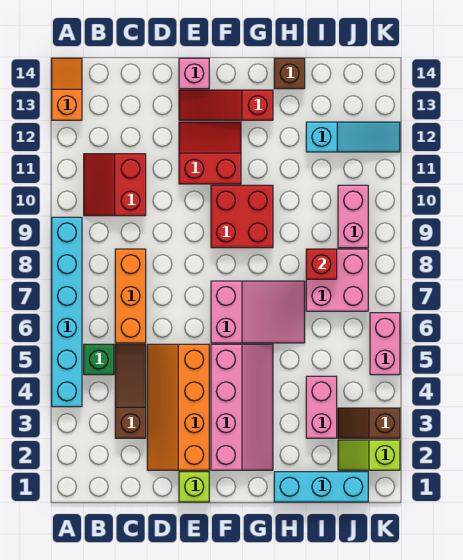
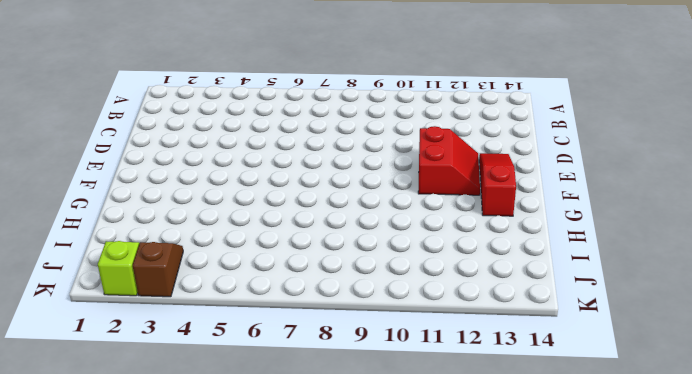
none -> cyan brick A4:A9 level 1
none -> orange slope A13:A14 level 1 top 13
none -> green brick B5 level 1

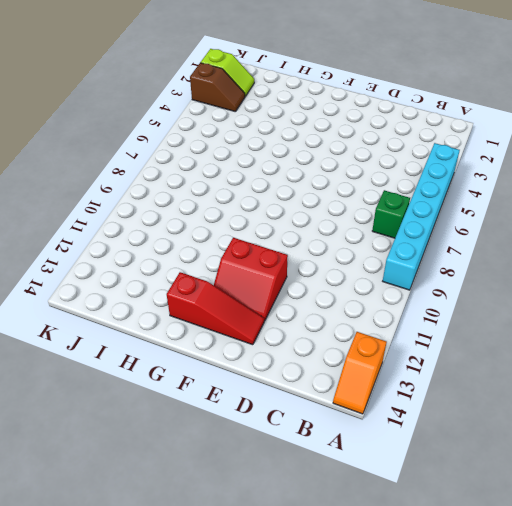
green brick B7 level 1 -> green brick B5 level 1
none -> red slope B10:C11 level 1 top C
none -> brown slope C3:C5 level 1 top 3
none -> orange brick C6:C8 level 1

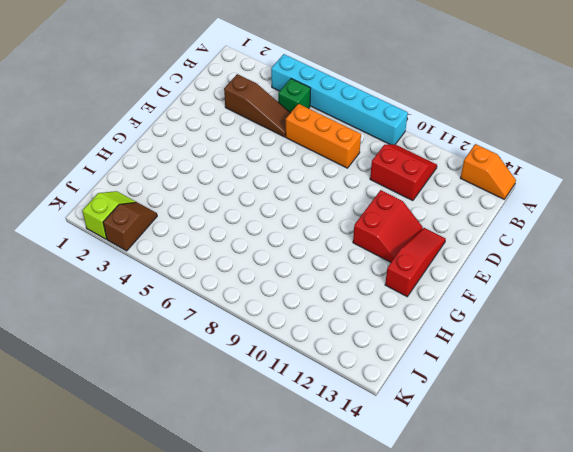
none -> orange slope D2:E5 level 1 top E
none -> lime brick E1 level 1
none -> pink brick E14 level 1

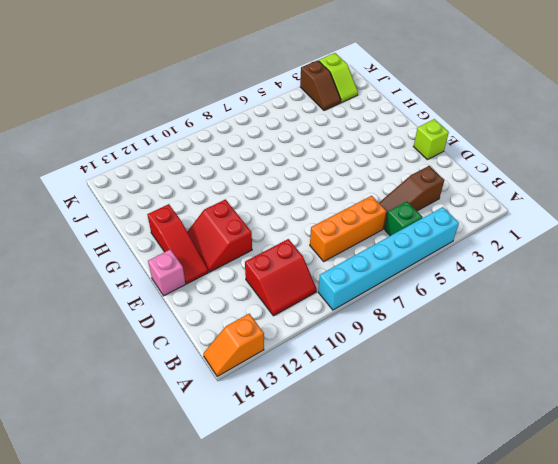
none -> orange slope D2:E5 level 1 top E
none -> pink slope F2:G5 level 1 top F
none -> pink slope F6:H7 level 1 top F

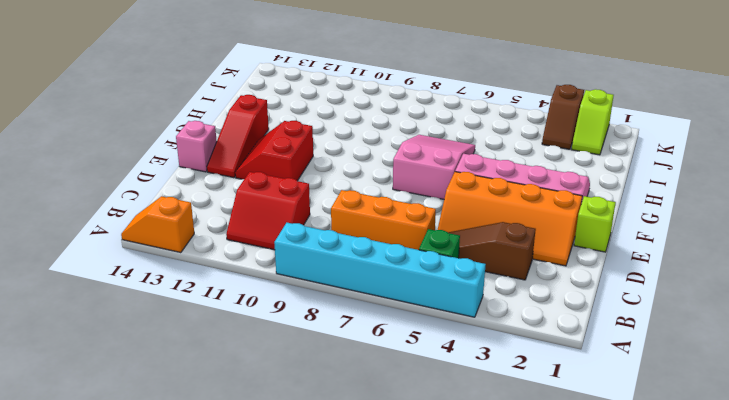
none -> red brick F9:G10 level 1
none -> cyan brick H1:J1 level 1
none -> brown brick H14 level 1

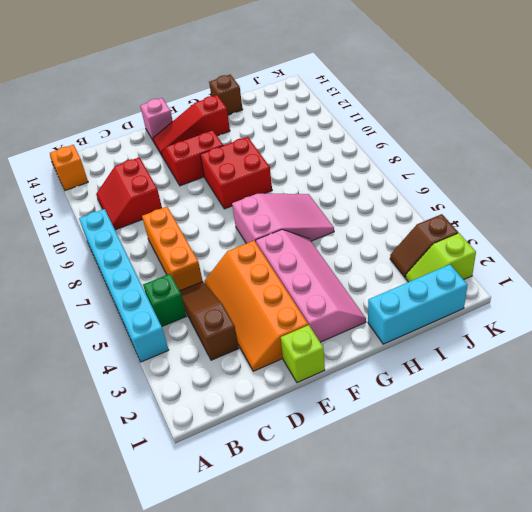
none -> pink brick I3:I4 level 1
none -> pink brick I7:J8 level 1
none -> cyan slope I12:K12 level 1 top I

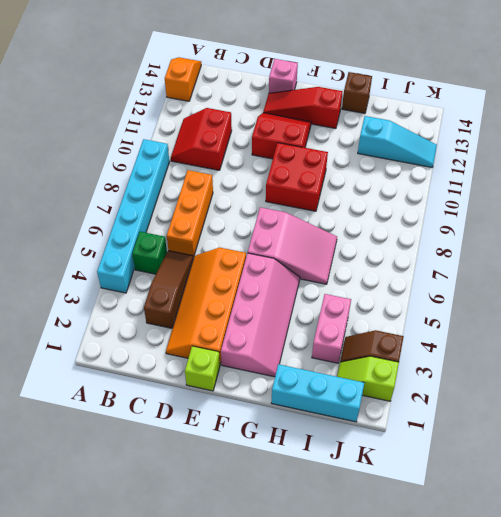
none -> pink brick I7:J8 level 1
none -> pink brick J9:J10 level 1
none -> pink brick K5:K6 level 1

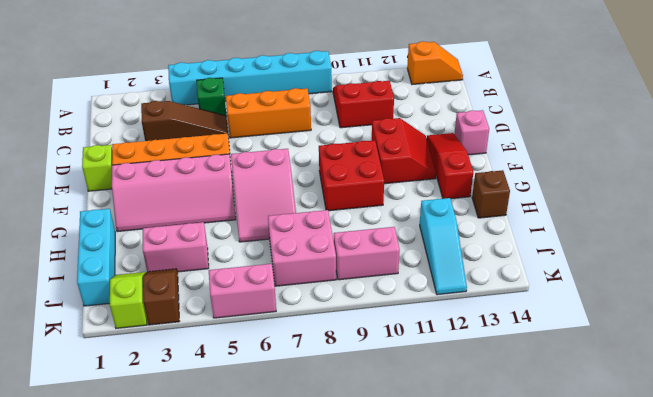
none -> red brick I8 level 2

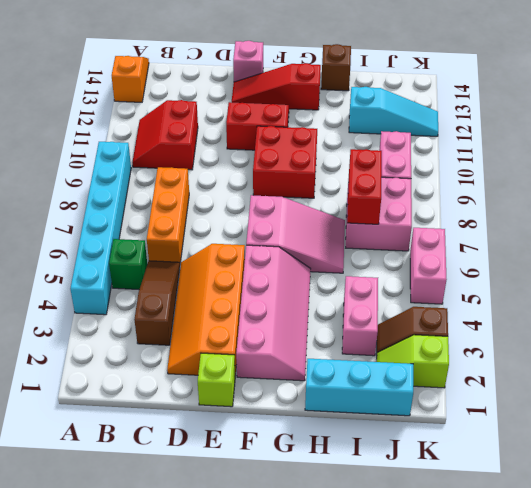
red brick I7:I8 level 2 -> red brick I8 level 2

